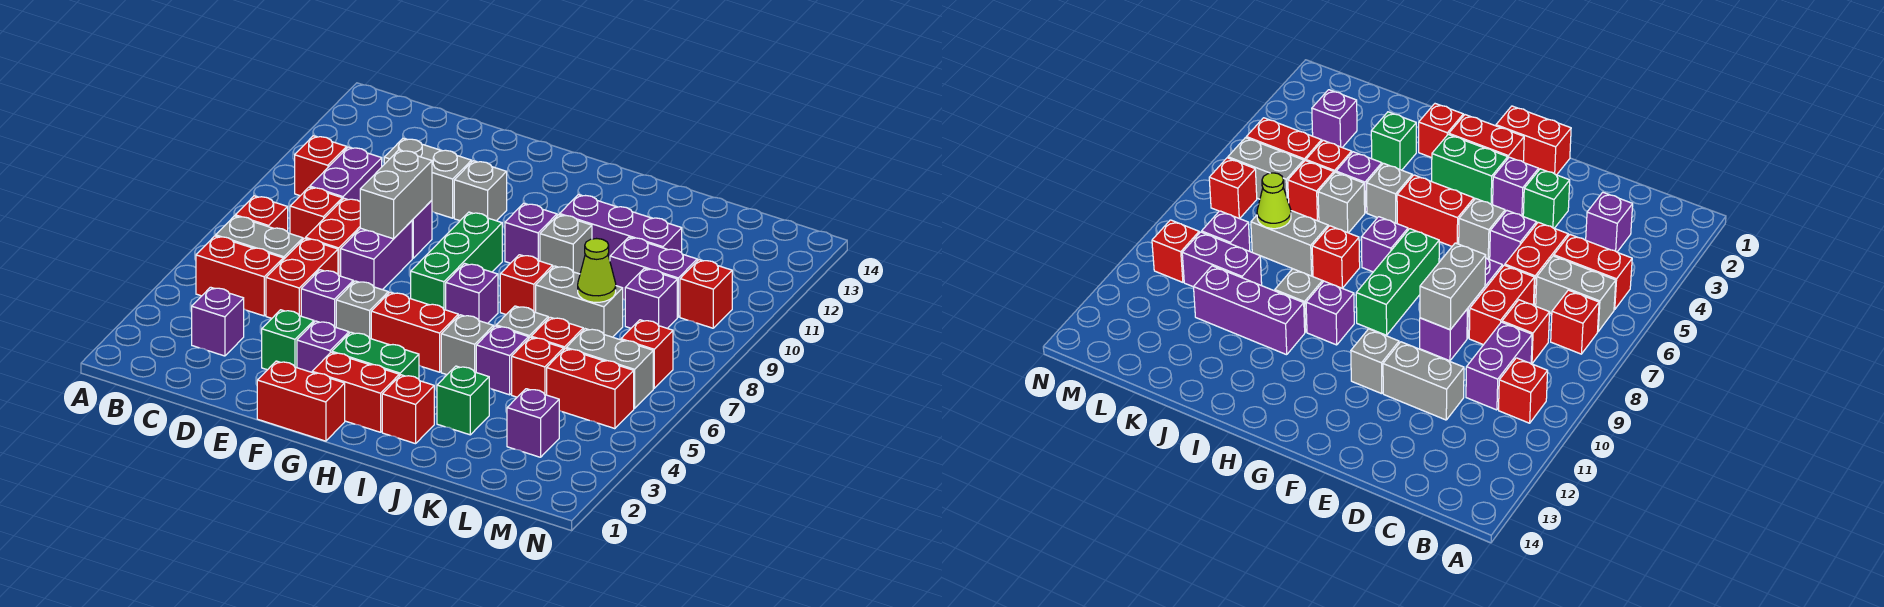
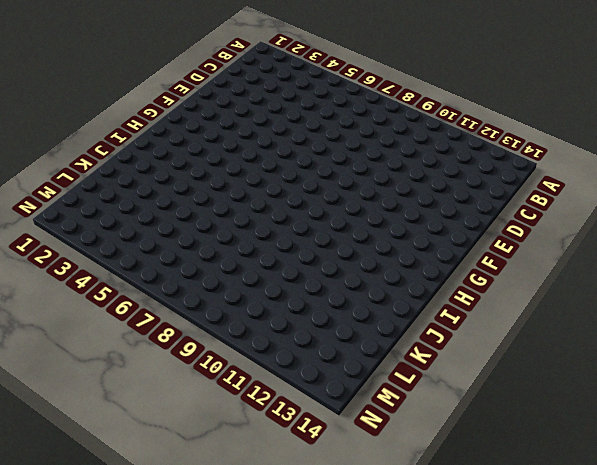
none -> red brick B5:C5 level 1
none -> grey brick B6:C6 level 1
none -> red brick B7 level 1
none -> red brick B10 level 1

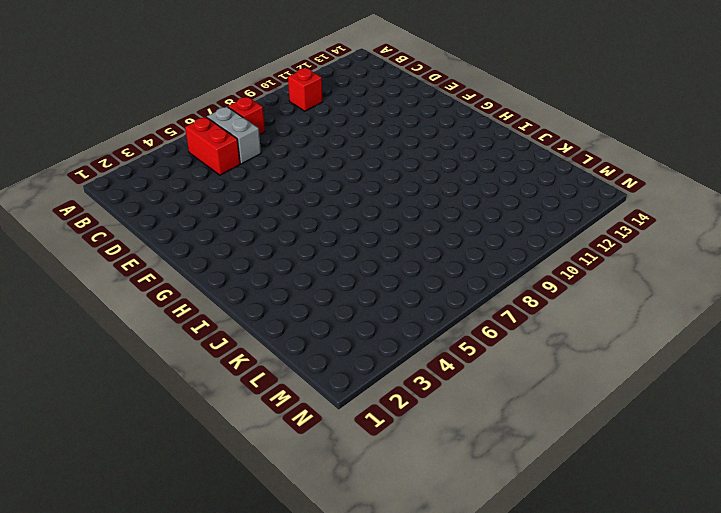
none -> purple brick C3 level 1
none -> red brick C8 level 1
none -> purple brick C9:C10 level 1
none -> red brick D5:D6 level 1

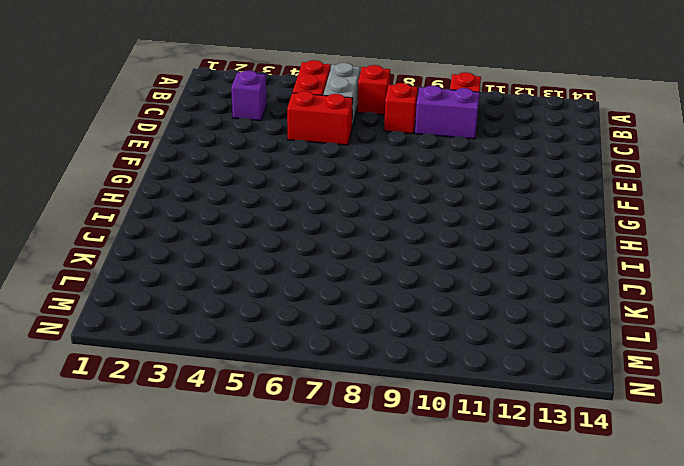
none -> red brick D7:D8 level 1
none -> grey brick D11:E11 level 1
none -> green brick E3 level 1
none -> purple brick E5 level 1

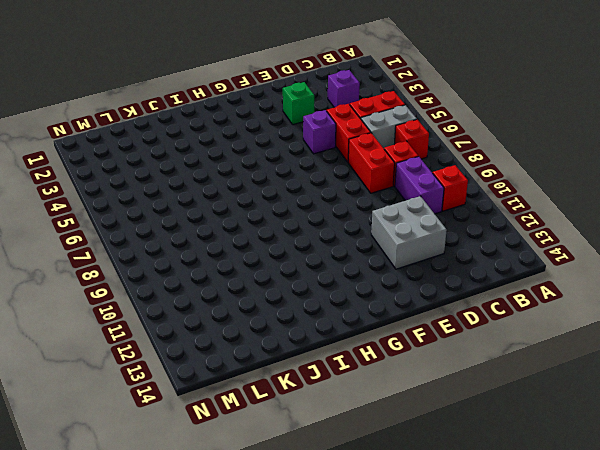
grey brick D11:E12 level 1 -> grey brick D11:E11 level 1
none -> purple brick E7:E8 level 1
none -> purple brick E9 level 1
none -> red brick F1:G1 level 1
none -> purple brick F3 level 1

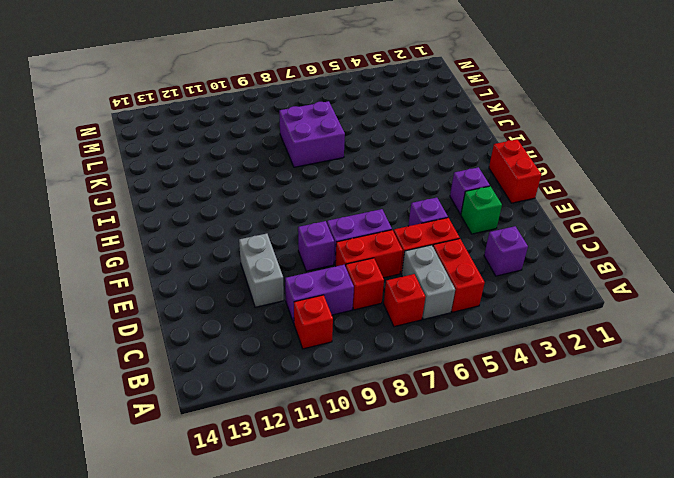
purple brick J7:K8 level 1 -> grey brick J8:K8 level 1
none -> grey brick F5 level 1
none -> grey brick F11 level 1
none -> red brick G2:H2 level 1
none -> green brick G3:H3 level 1

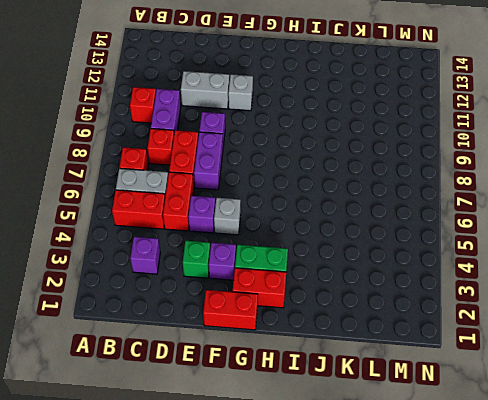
none -> red brick G5:H5 level 1
none -> green brick G7:G9 level 1
none -> purple brick H7 level 1
none -> purple brick H10 level 1

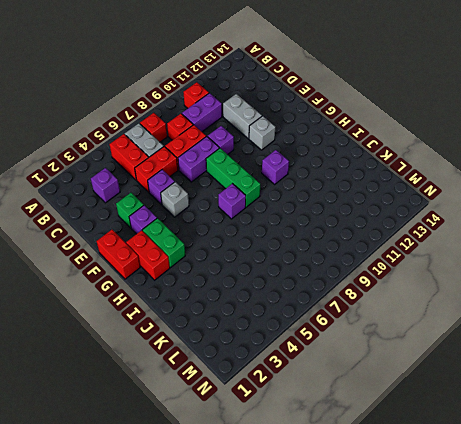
green brick F8:H8 level 1 -> green brick G7:G9 level 1
none -> red brick G5:H5 level 1
none -> red brick I2 level 1
none -> grey brick I5 level 1
none -> red brick I8 level 1

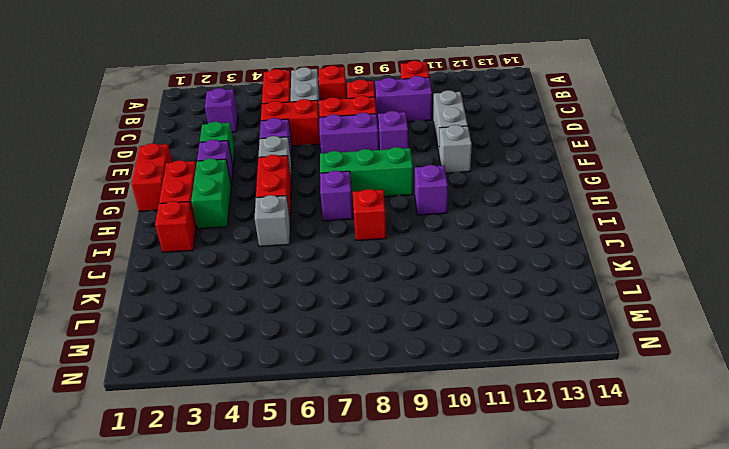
none -> grey brick I10 level 1
none -> purple brick I11:K11 level 1
none -> green brick J3 level 1
none -> purple brick J5 level 1

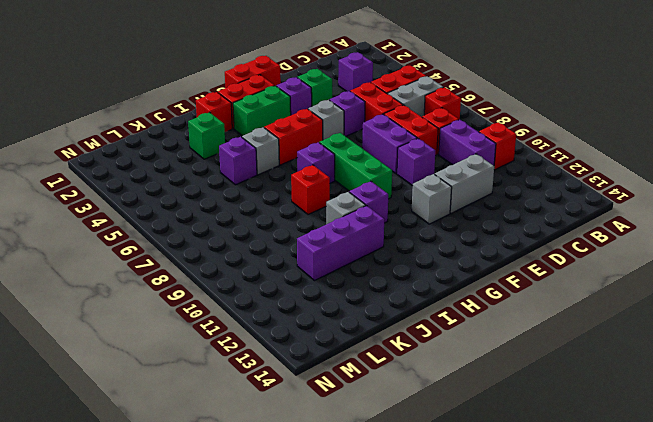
none -> grey brick J6 level 1
none -> grey brick J8:K8 level 1
none -> red brick K5 level 1
none -> red brick K6 level 1

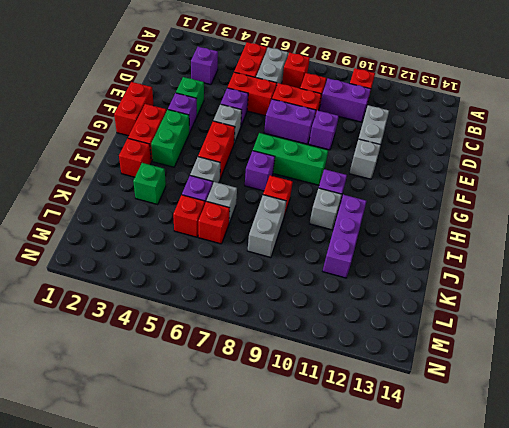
none -> purple brick K10:L10 level 1
none -> purple brick L3 level 1
none -> red brick L5:M5 level 1
none -> grey brick L6:M6 level 1

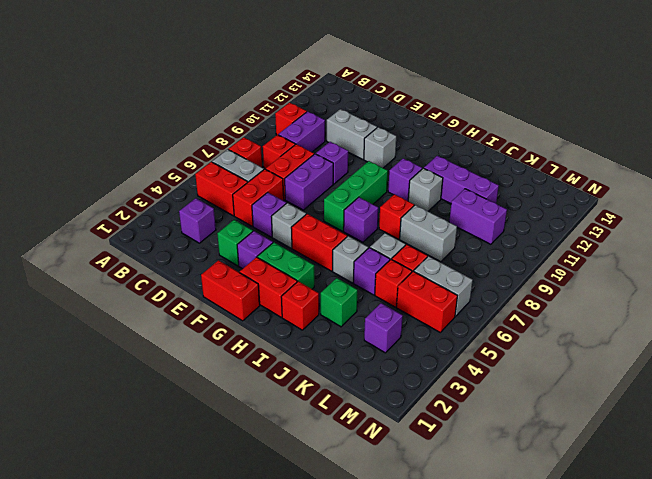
none -> purple brick L9 level 1
none -> red brick M7 level 1
none -> red brick M10 level 1
none -> grey brick E8:E9 level 2

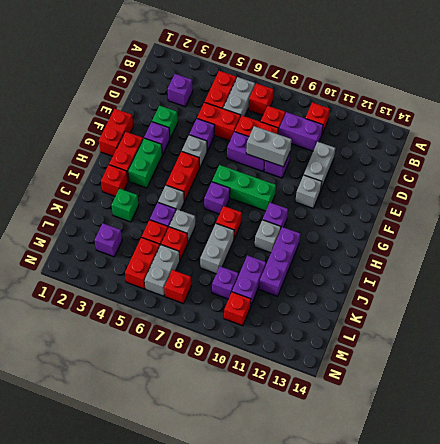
none -> lime cone K8 level 2

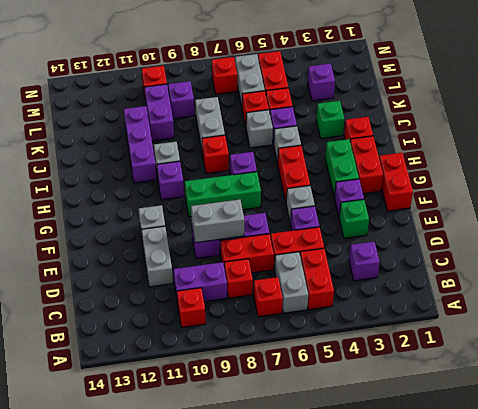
none -> lime cone K8 level 2

